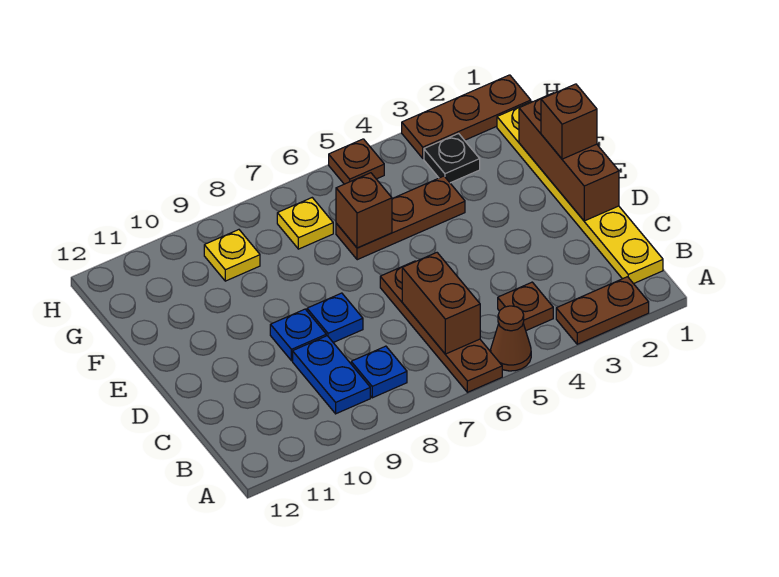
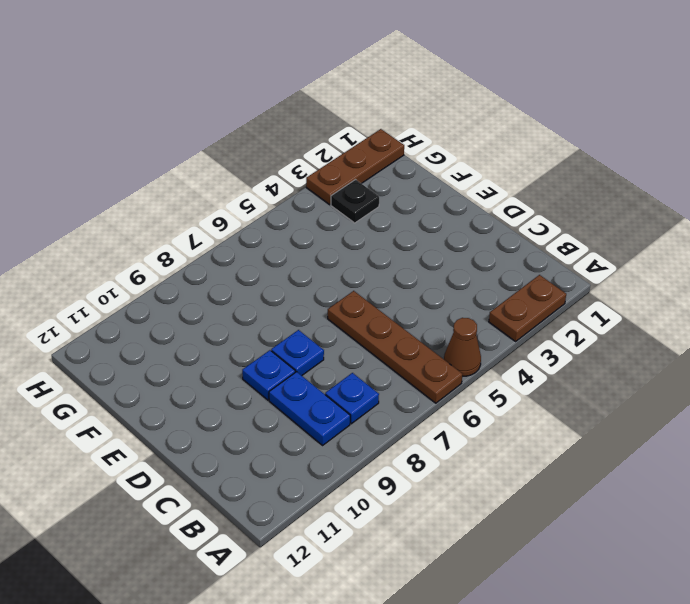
none -> yellow plate B1:G1 level 1
none -> brown plate B4 level 1
none -> brown plate F4:F6 level 1

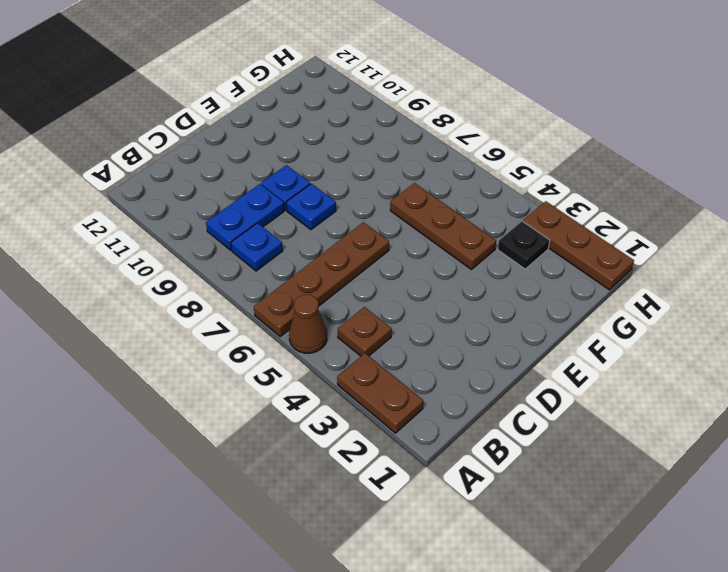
none -> yellow plate B1:G1 level 1
none -> yellow plate G7 level 1
none -> yellow plate G9 level 1

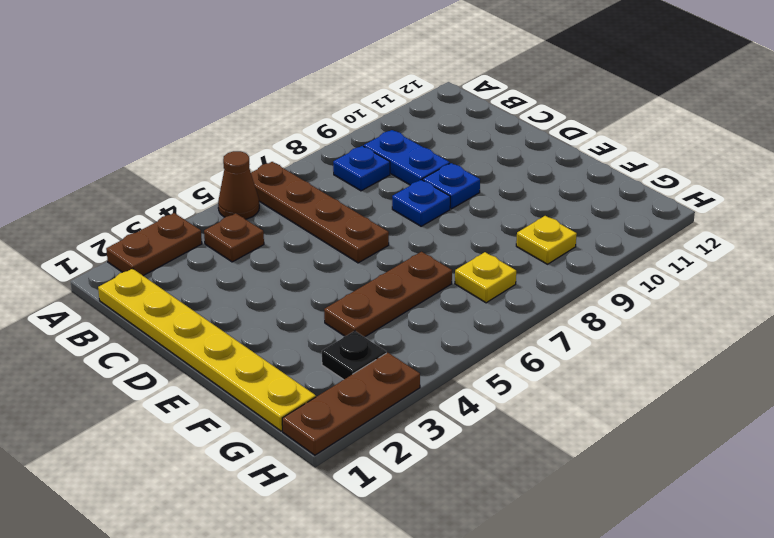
none -> brown plate H5 level 1
none -> brown brick B6:C6 level 2
none -> brown brick D1:F1 level 2

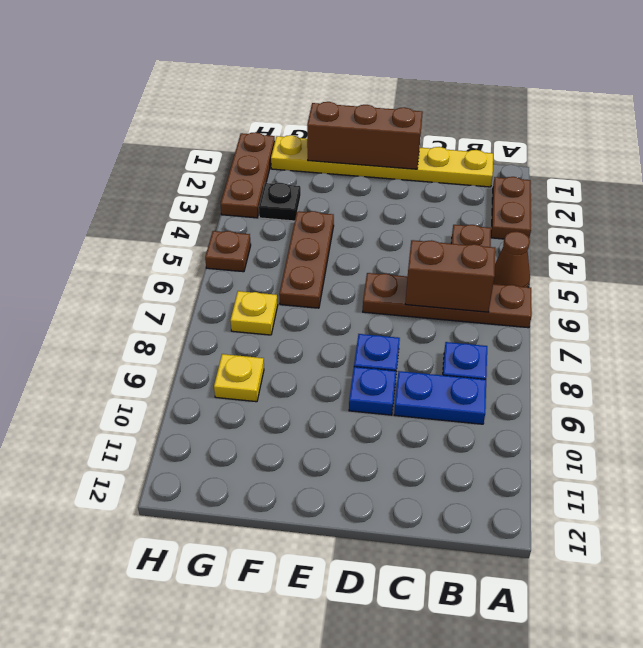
none -> brown brick F6 level 2
none -> brown brick E1 level 3

